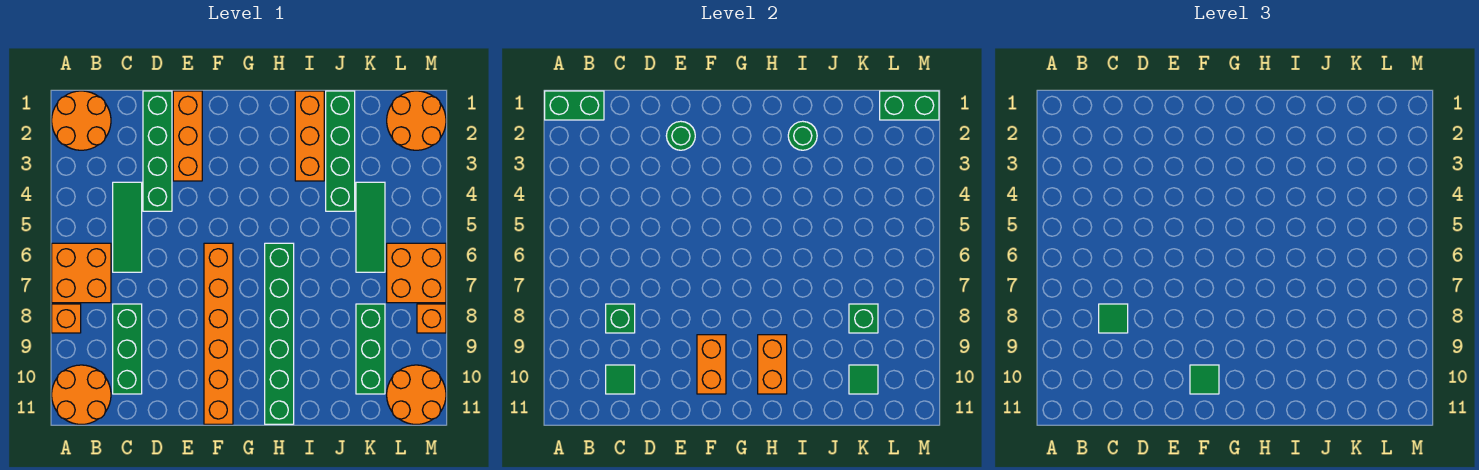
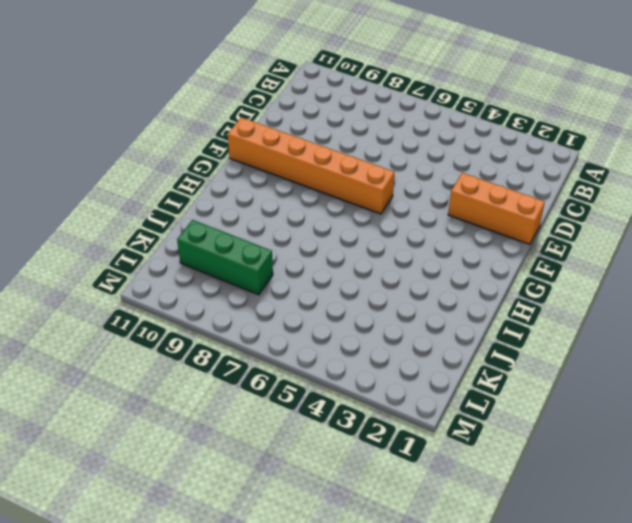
none -> orange round brick A1:B2 level 1
none -> orange brick A6:B7 level 1
none -> orange brick A8 level 1
none -> orange round brick A10:B11 level 1

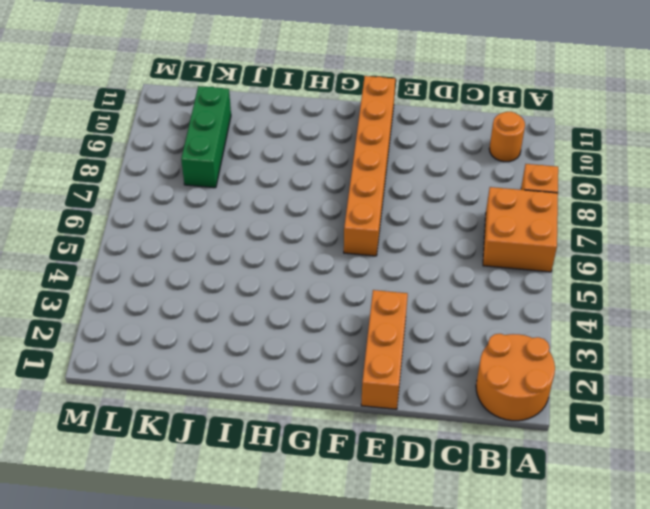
orange round brick B10 level 1 -> orange round brick A10:B11 level 1
none -> green tile C4:C6 level 1
none -> green brick C8:C10 level 1
none -> green brick D1:D4 level 1
none -> green brick H6:H11 level 1

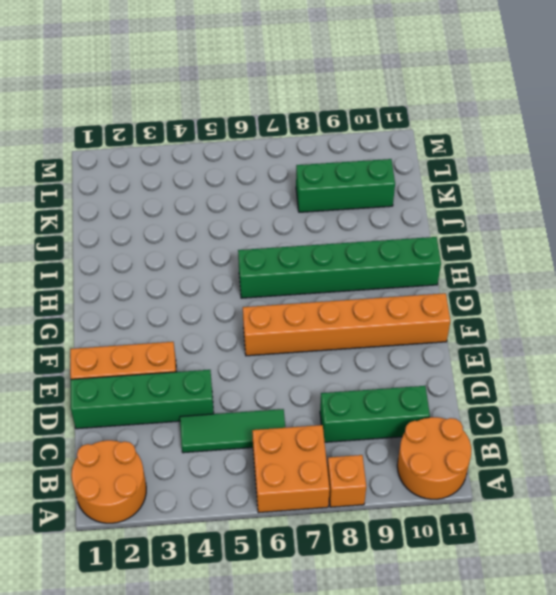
none -> orange brick I1:I3 level 1
none -> green brick J1:J4 level 1
none -> green tile K4:K6 level 1
none -> orange round brick L1:M2 level 1

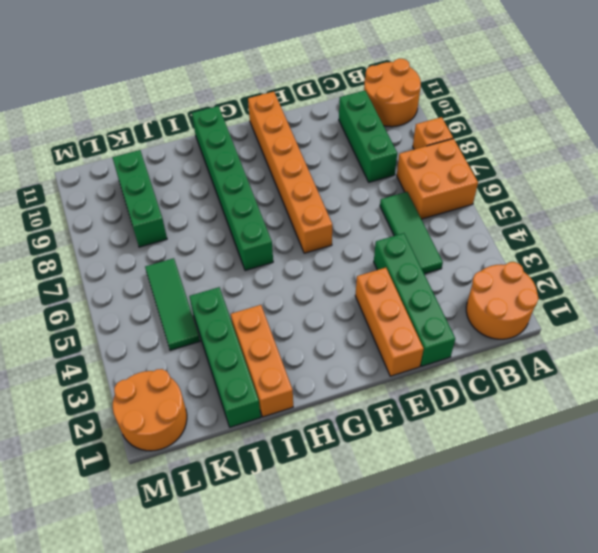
none -> orange brick L6:M7 level 1
none -> orange round brick L10:M11 level 1
none -> orange brick M8 level 1
none -> green brick A1:B1 level 2

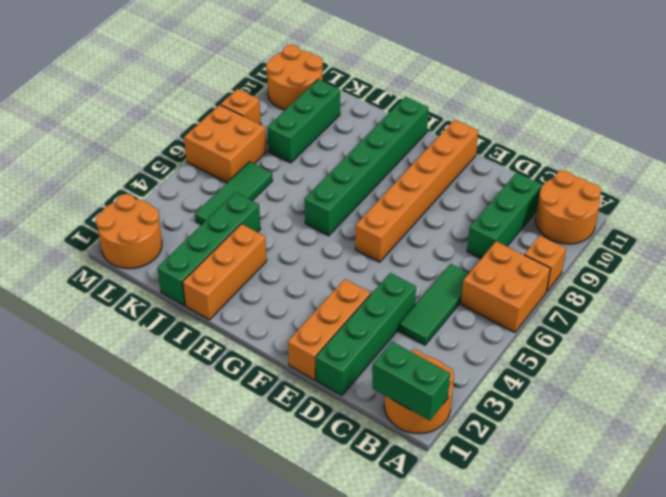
none -> green brick C8 level 2
none -> green tile C10 level 2
none -> green round brick E2 level 2
none -> orange brick F9:F10 level 2

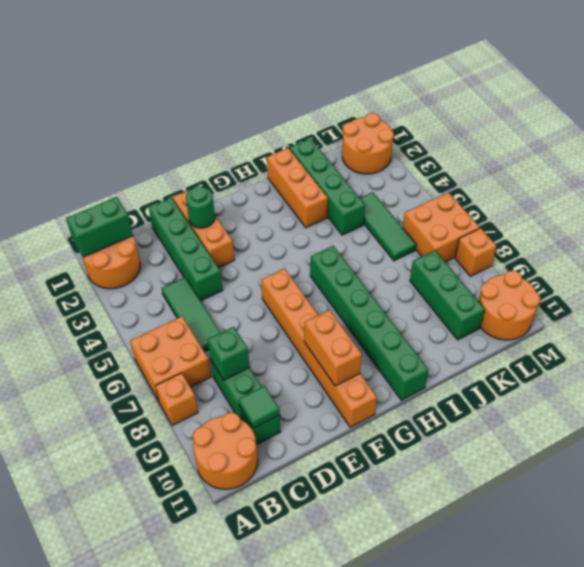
none -> orange brick H9:H10 level 2
none -> green round brick I2 level 2
none -> green brick K8 level 2
none -> green tile K10 level 2

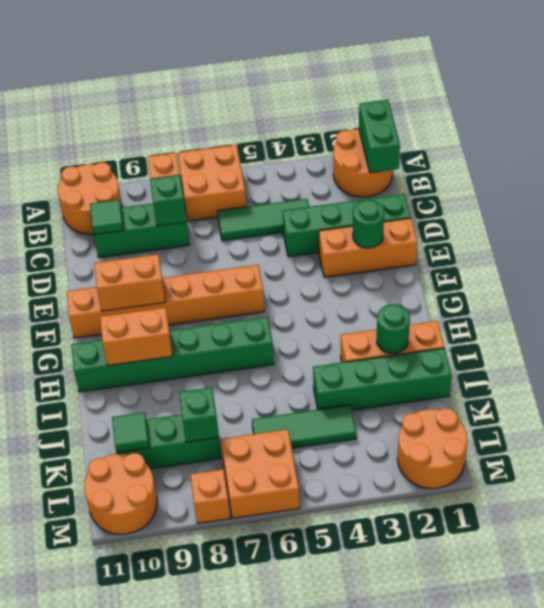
none -> green brick L1:M1 level 2
none -> green tile C8 level 3
none -> green tile F10 level 3

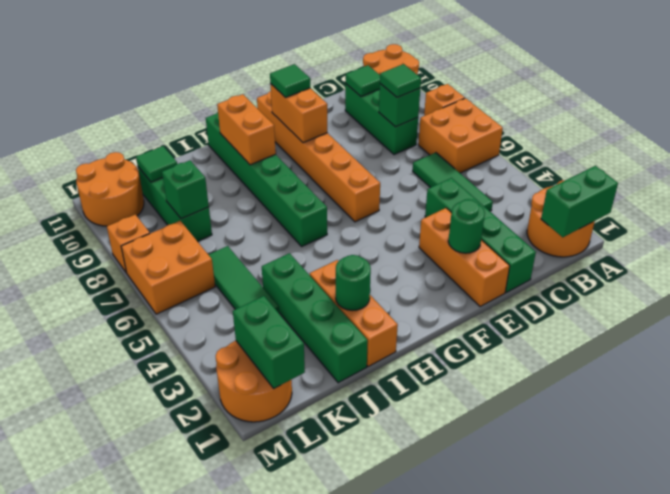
green brick L1:L2 level 2 -> green brick L1:M1 level 2

